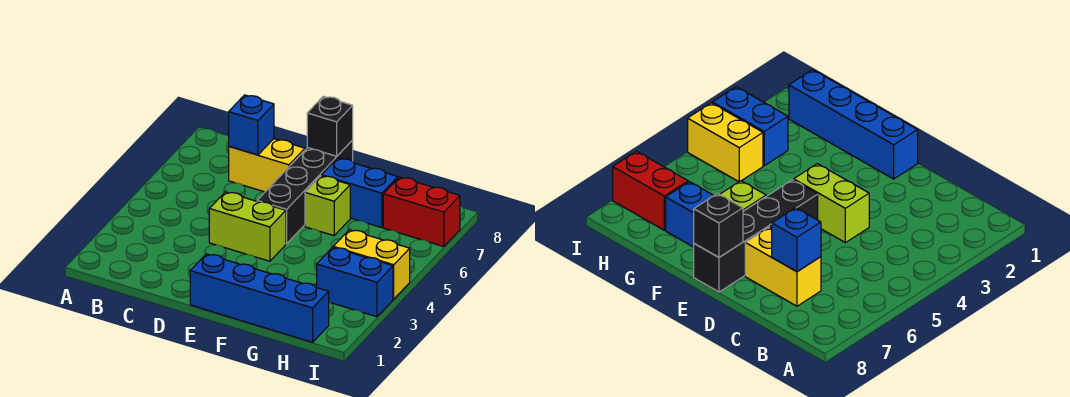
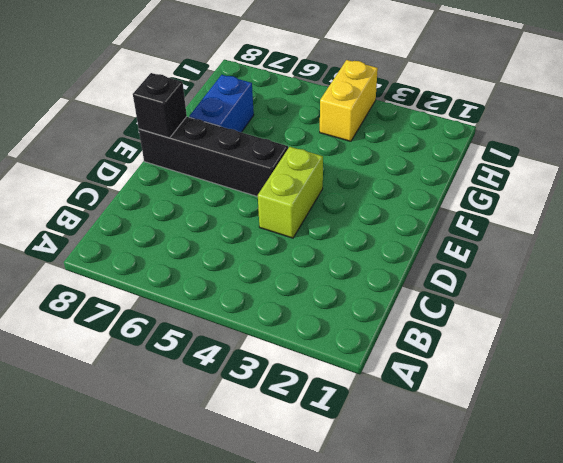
none -> yellow brick C7:D7 level 1
none -> blue brick E1:H1 level 1

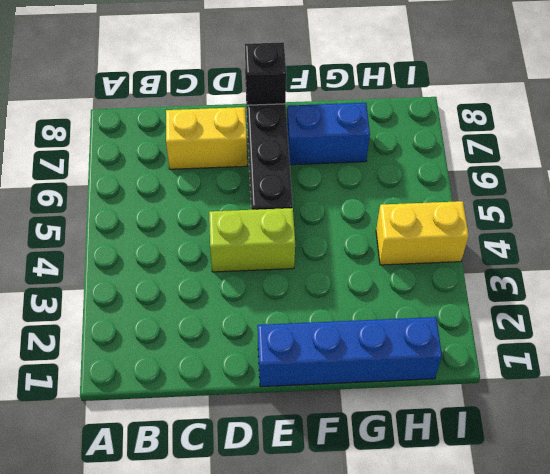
none -> lime brick F6 level 1
none -> blue brick H3:I3 level 1

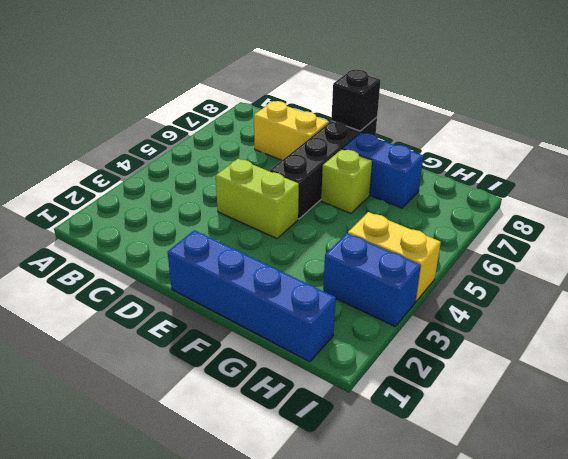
none -> red brick H7:I7 level 1
none -> blue brick C7 level 2

